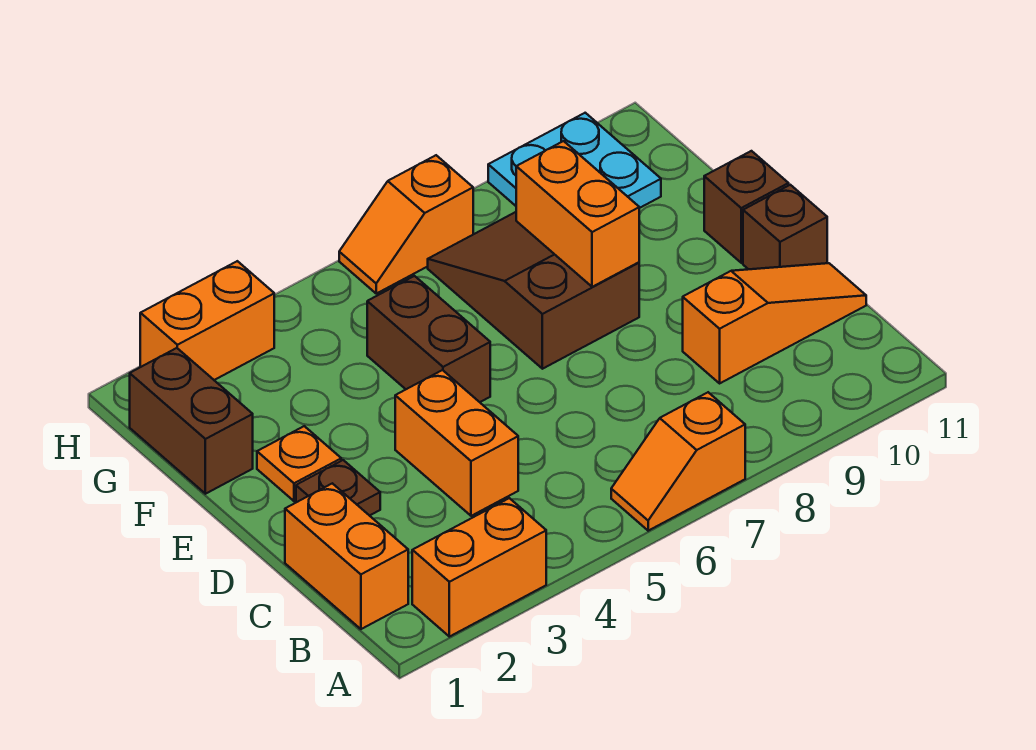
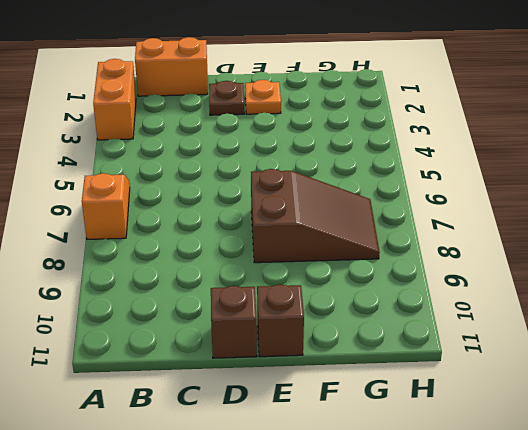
none -> orange brick C4:D4 level 1
none -> orange slope C9:C11 level 1 top 9
none -> brown brick E5:F5 level 1

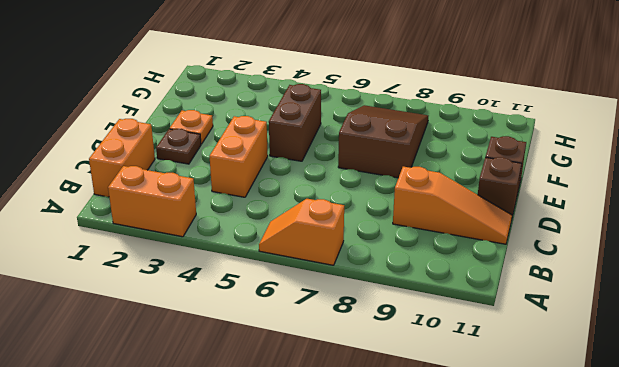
none -> brown brick F1:G1 level 1
none -> cyan plate G9:H10 level 1
none -> orange brick H2:H3 level 1

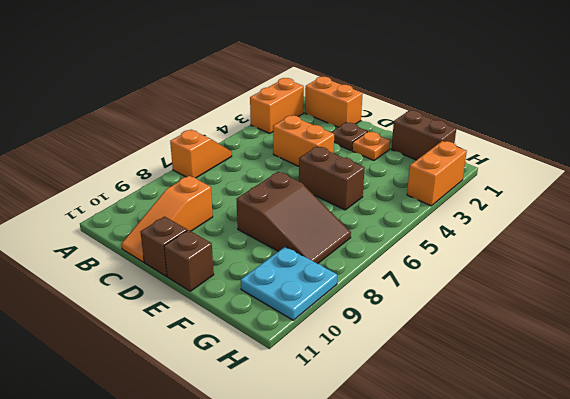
none -> orange slope H6:H7 level 1 top 7
none -> orange brick E8:F8 level 2

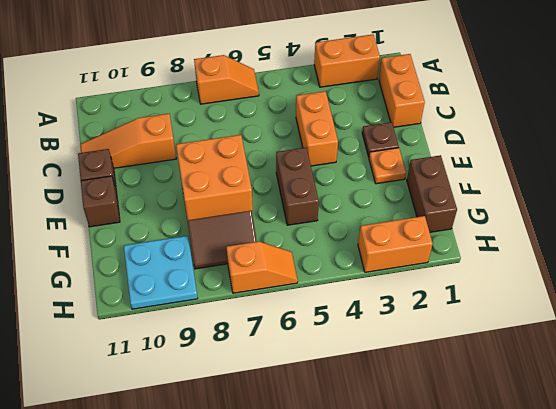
orange brick E7:F8 level 2 -> orange brick E8:F8 level 2

